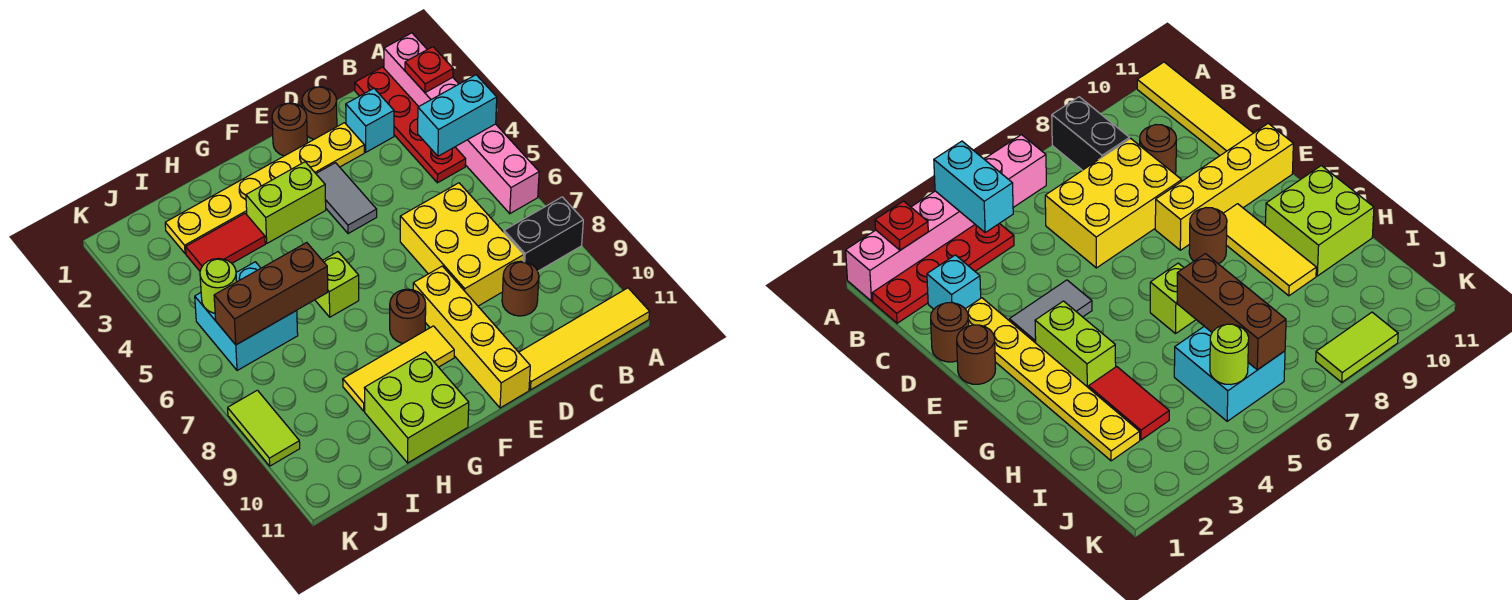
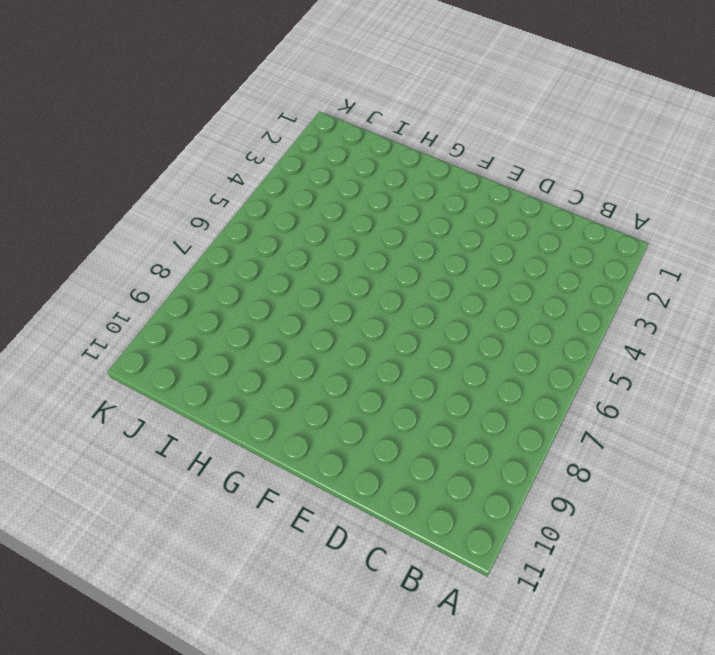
none -> pink brick A1:A6 level 1
none -> black brick A8:B8 level 1
none -> yellow tile A11:D11 level 1

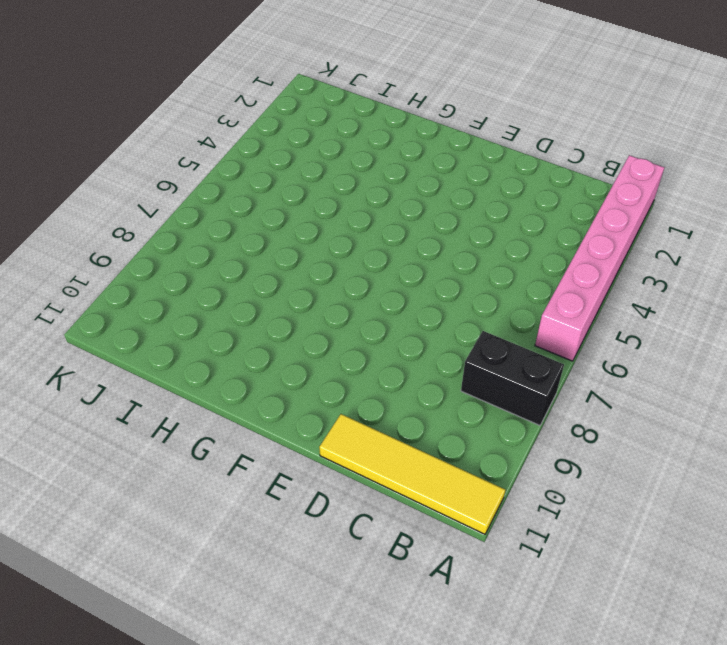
none -> red plate B1:B4 level 1
none -> cyan brick C2 level 1
none -> yellow brick C6:D8 level 1

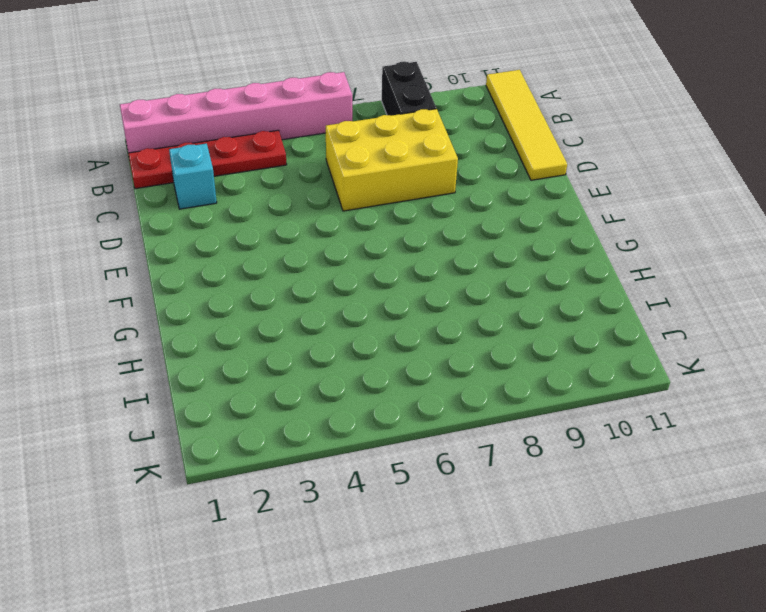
none -> brown round brick C9 level 1
none -> brown round brick D1 level 1
none -> yellow plate D2:I2 level 1

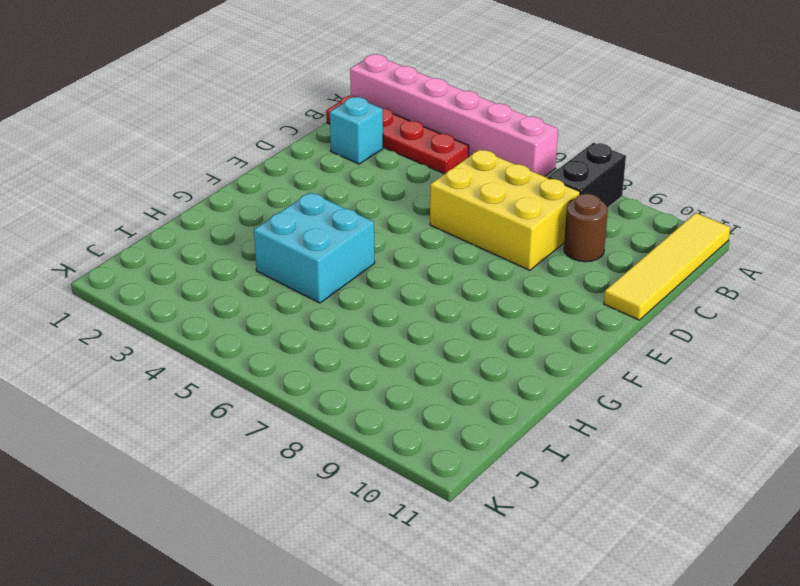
cyan brick G4:H5 level 1 -> cyan brick I5:J6 level 1
none -> brown round brick D1 level 1
none -> yellow plate D2:I2 level 1
none -> brown round brick E1 level 1

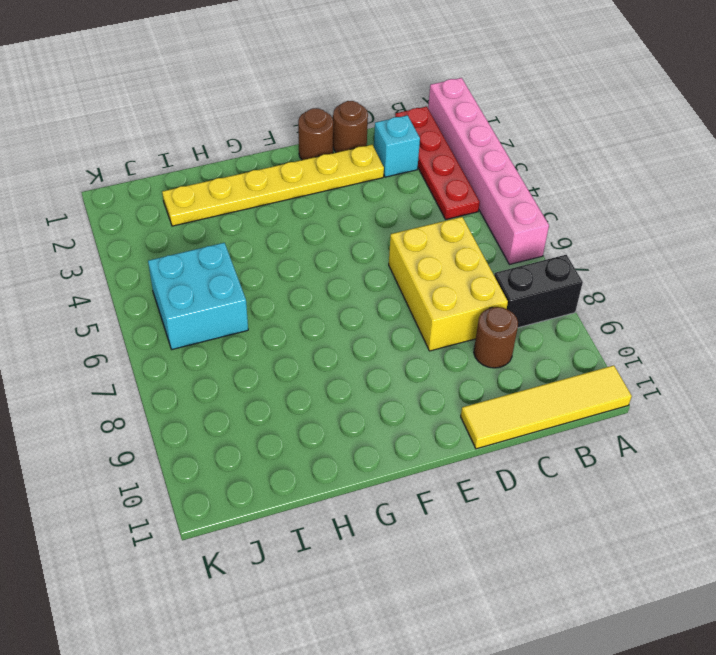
none -> grey tile E3:E4 level 1
none -> yellow brick E8:E11 level 1
none -> lime brick F3:G3 level 1

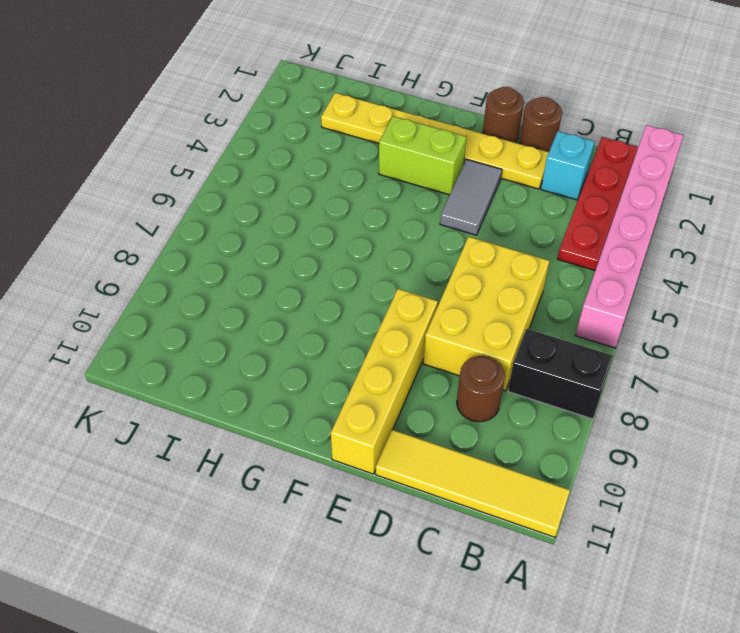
none -> brown round brick F8 level 1
none -> yellow tile F9:H9 level 1
none -> lime brick G6 level 1

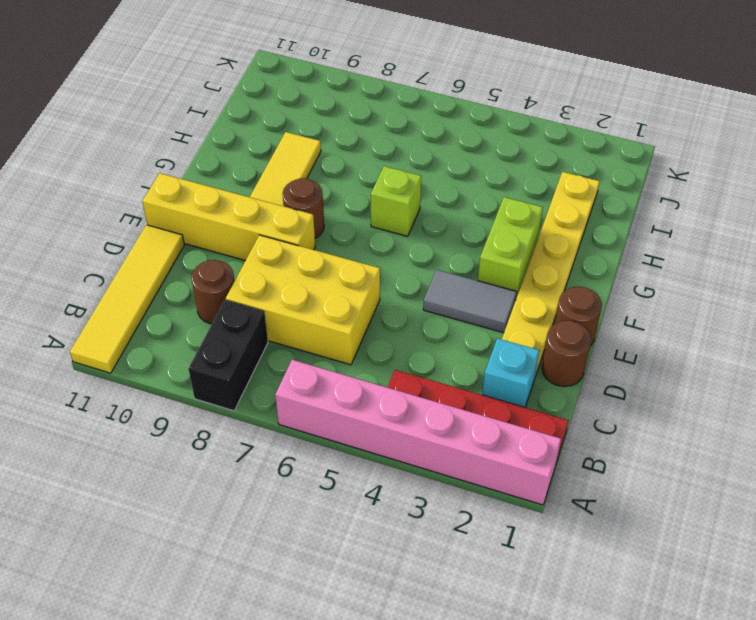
none -> lime brick G10:H11 level 1
none -> red tile H3:I3 level 1
none -> cyan brick I5:J6 level 1

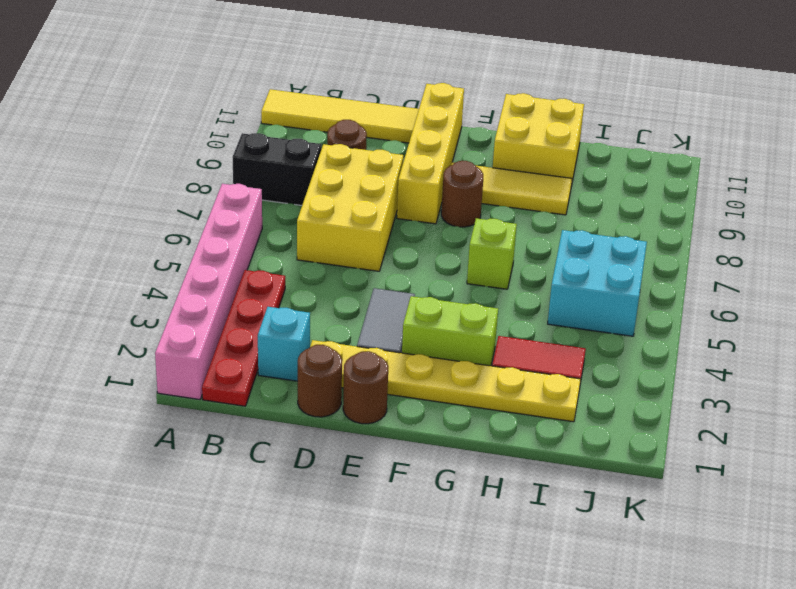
yellow brick G10:H11 level 1 -> lime brick G10:H11 level 1
none -> lime tile K8:K9 level 1
none -> red plate A2 level 2
none -> cyan brick A4:B4 level 2

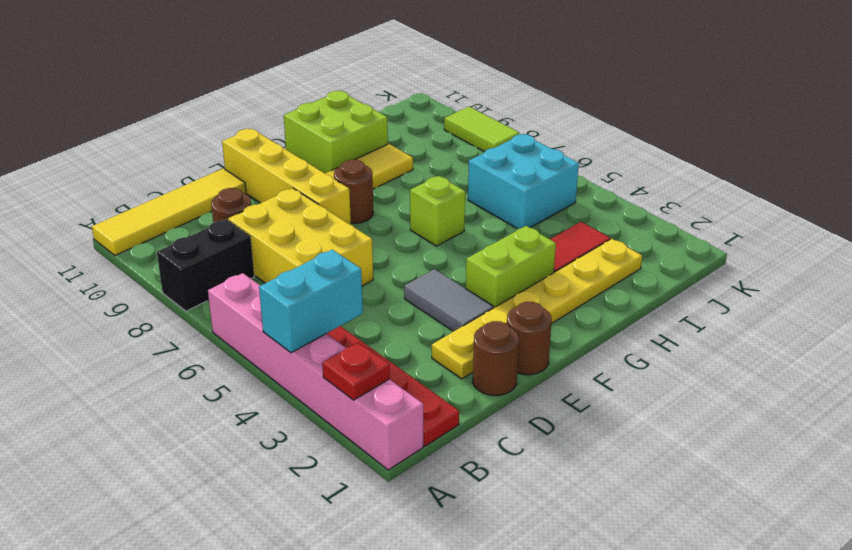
none -> cyan brick C2 level 1
none -> brown brick H6:J6 level 2
none -> lime round brick J5 level 2

